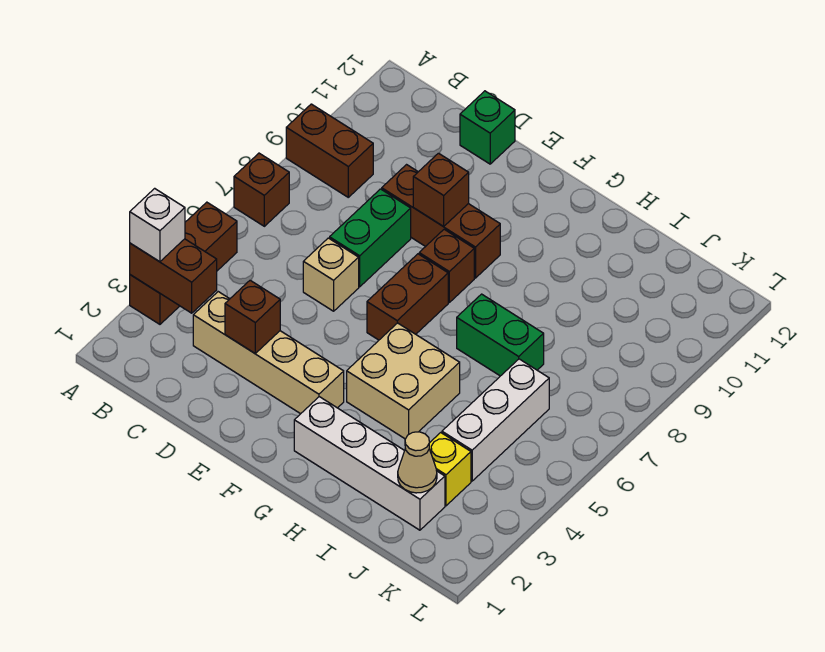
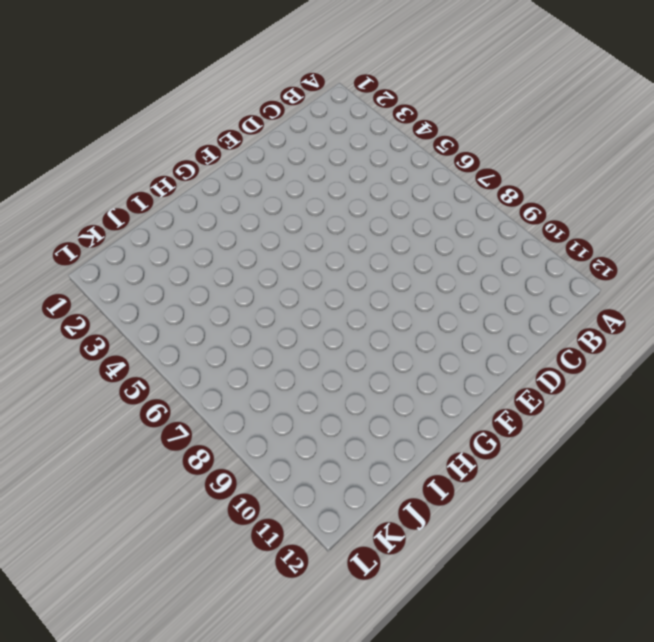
none -> brown brick A3:A5 level 1
none -> brown brick A7 level 1
none -> brown brick A9:B9 level 1

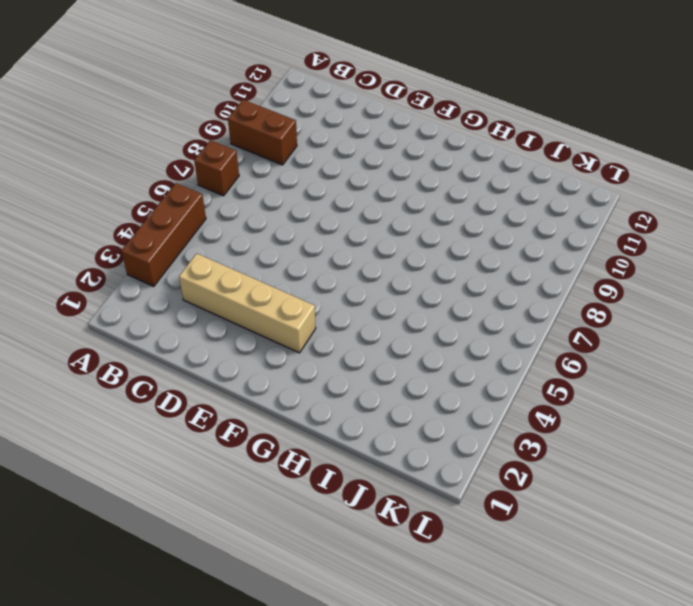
none -> tan brick D6 level 1
none -> green brick D7:D8 level 1
none -> brown brick D9:F9 level 1

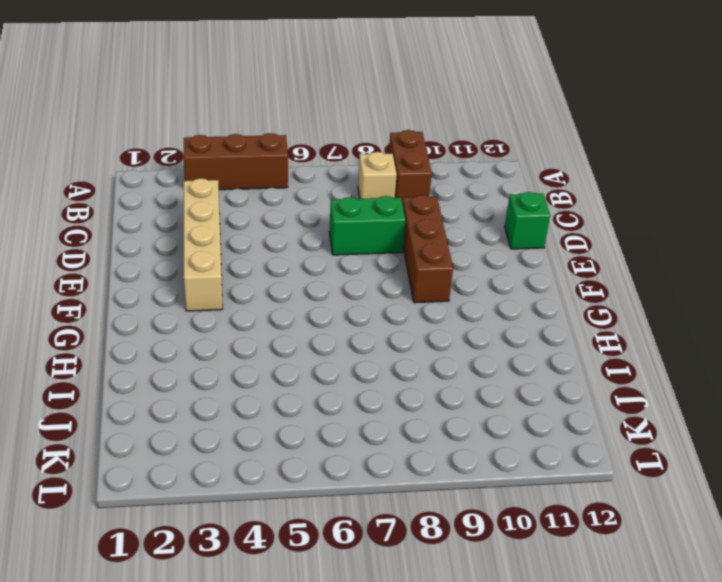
tan brick B8 level 1 -> tan brick D6 level 1
none -> brown brick A7 level 1
none -> brown brick F6:F7 level 1
none -> brown brick F8 level 1

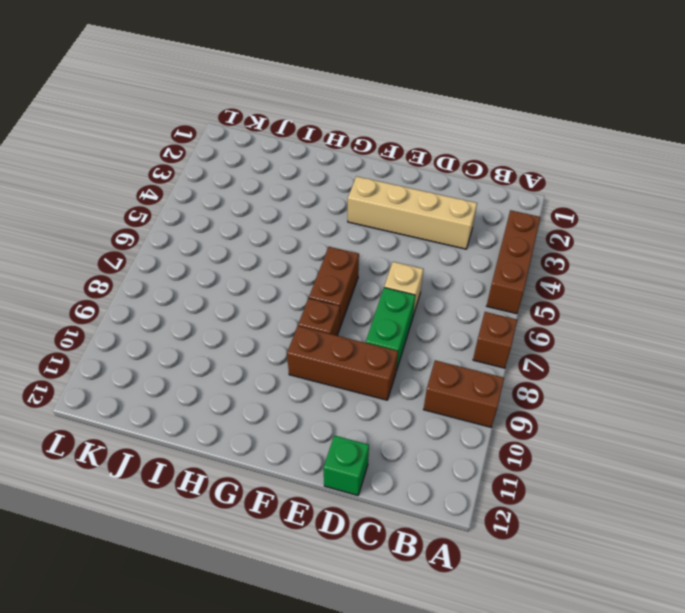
none -> white brick G2:J2 level 1
none -> tan brick G4:H5 level 1
none -> green brick H7:I7 level 1

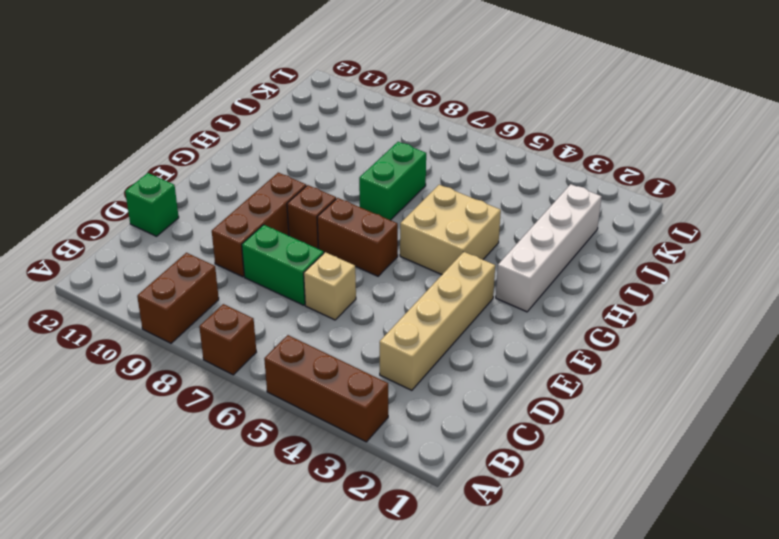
none -> yellow brick J3 level 1
none -> white brick J4:J6 level 1
none -> brown brick A3:B3 level 2

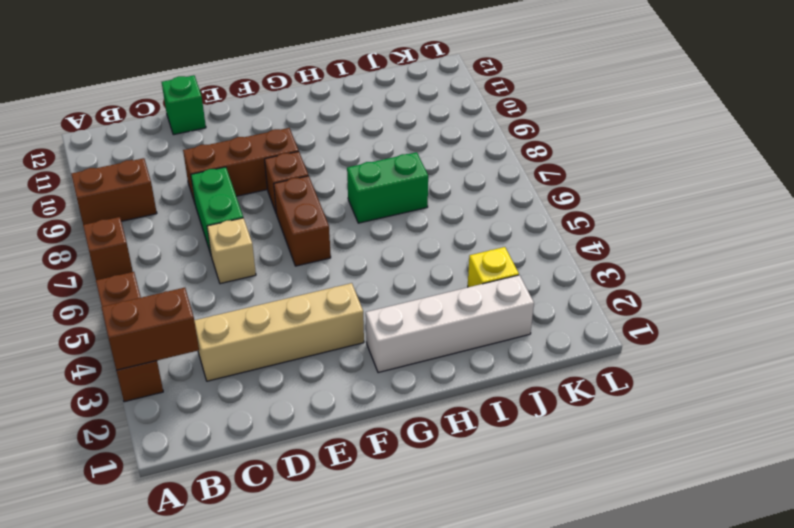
none -> tan brick G4:H5 level 1
none -> white brick J4:J6 level 1
none -> brown brick D3 level 2

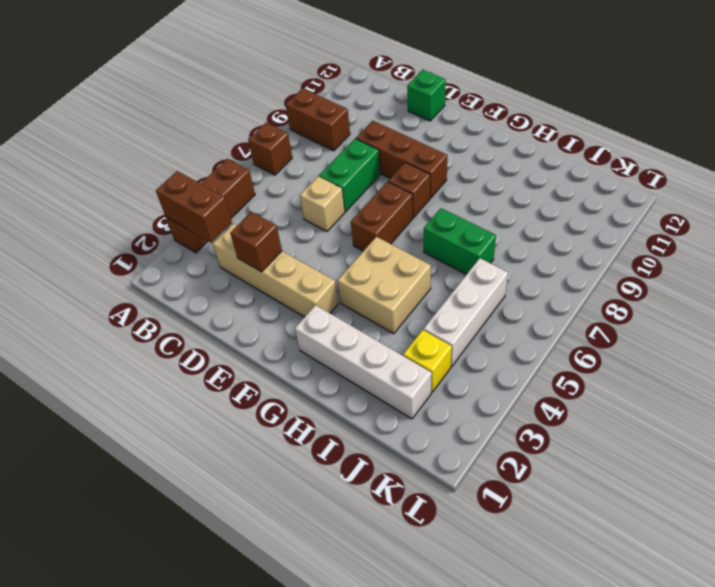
none -> brown brick E9 level 2
none -> tan cone J2 level 2
none -> white brick A3 level 3

